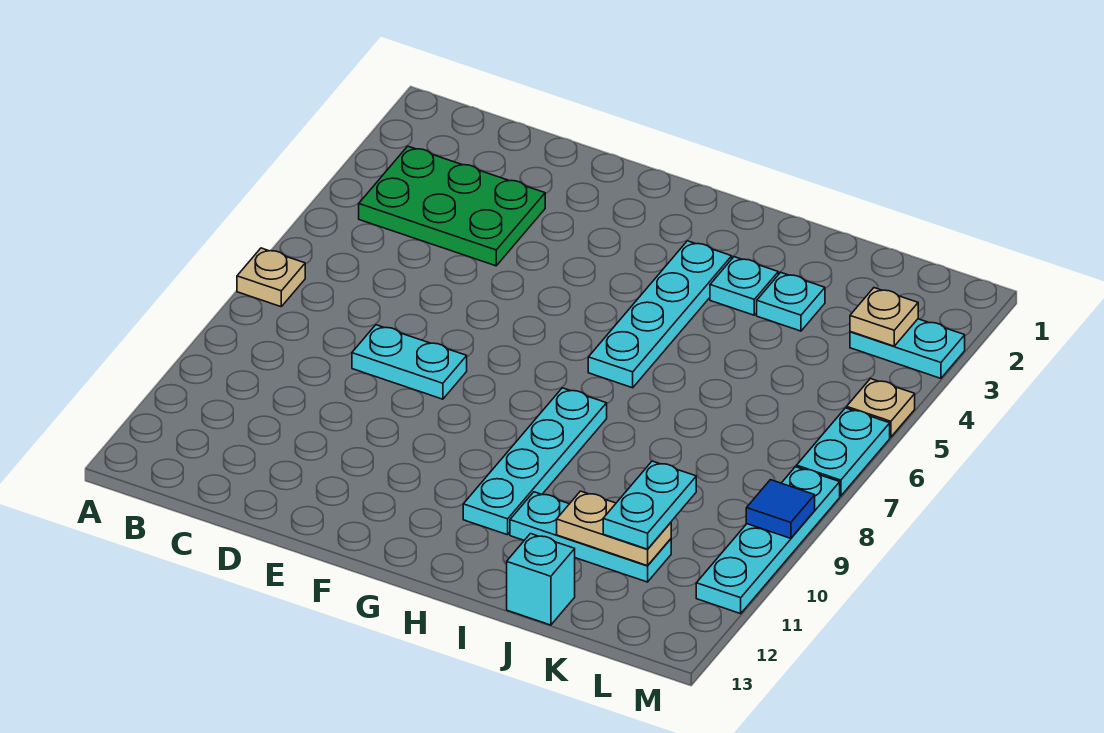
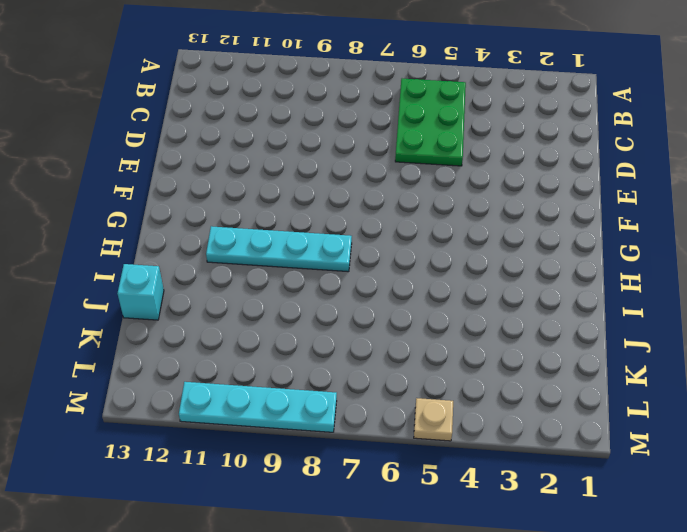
green plate B5:D6 level 1 -> green plate B3:D4 level 1
none -> tan plate A7 level 1
none -> cyan plate D8:E8 level 1
none -> cyan plate H3:H6 level 1

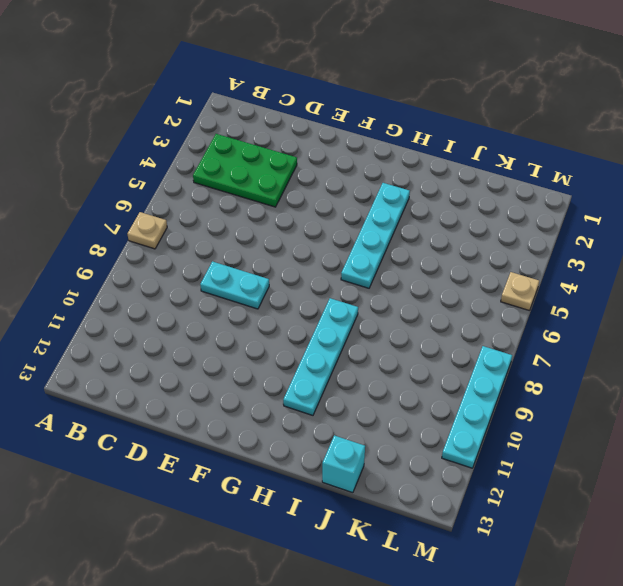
none -> cyan plate I3 level 1
none -> cyan plate I11:K11 level 1
none -> cyan plate J3 level 1

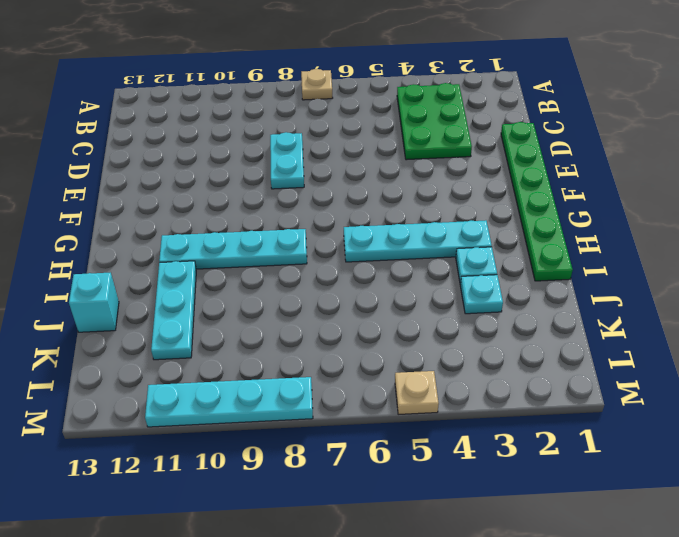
green plate D1:I1 level 1 -> none
none -> cyan plate L3:M3 level 1
none -> cyan plate M6:M7 level 1
none -> tan plate J11:K11 level 2

